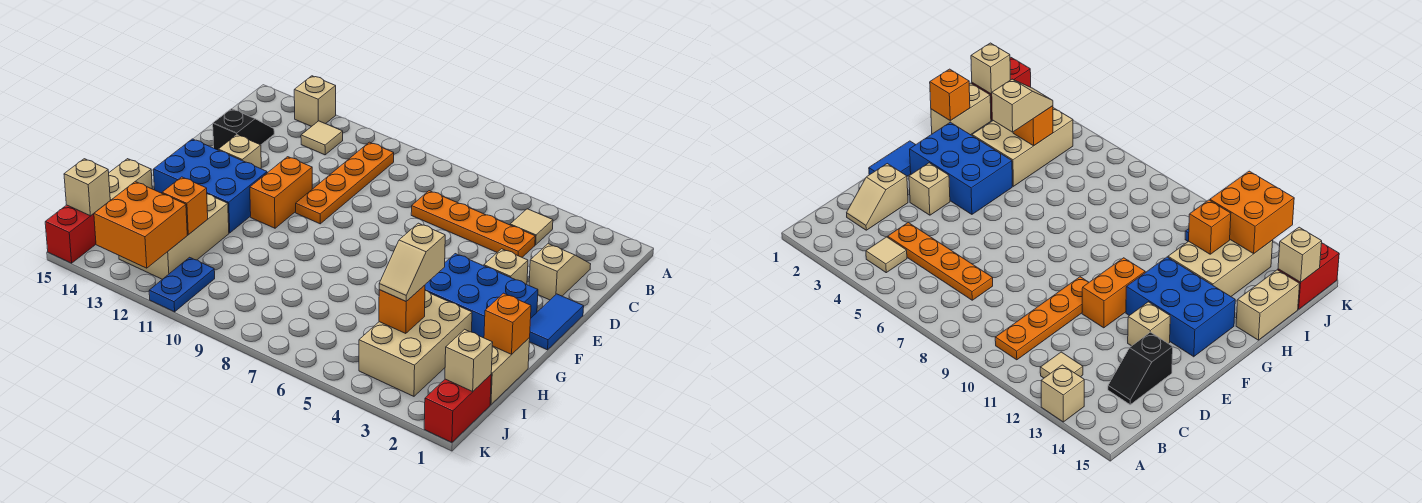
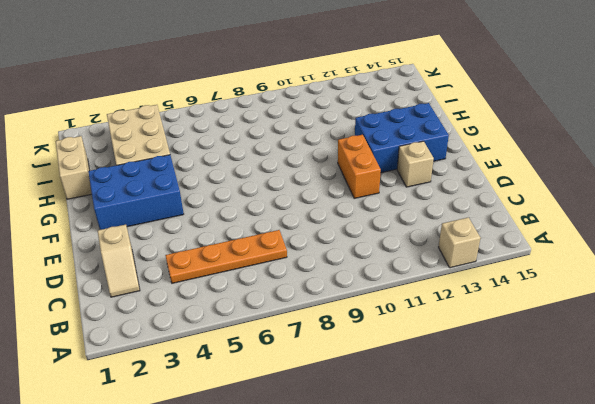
none -> tan tile B4 level 1
none -> orange plate B10:E10 level 1
none -> tan tile B12 level 1

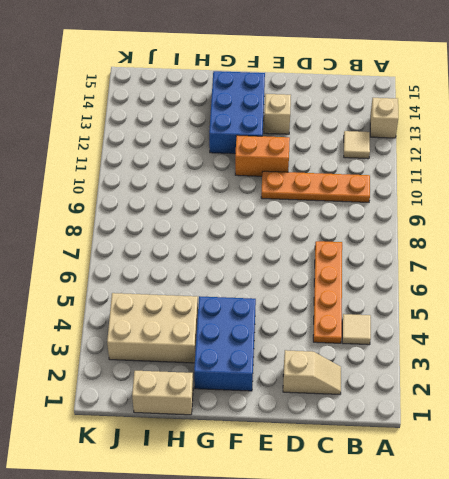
none -> black slope C14:D14 level 1 top D
none -> blue tile E1:F1 level 1
none -> tan brick E3 level 1

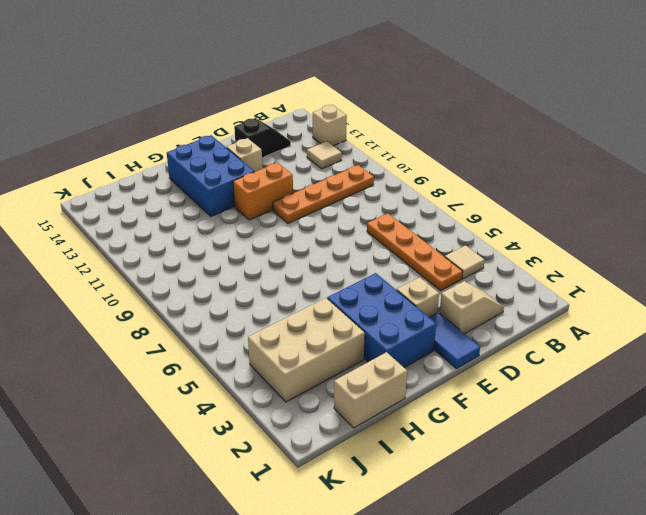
blue tile E1:E2 level 1 -> blue tile E1:F1 level 1
none -> tan brick H12:J13 level 1
none -> tan brick H15:I15 level 1
none -> red brick J1:K1 level 1

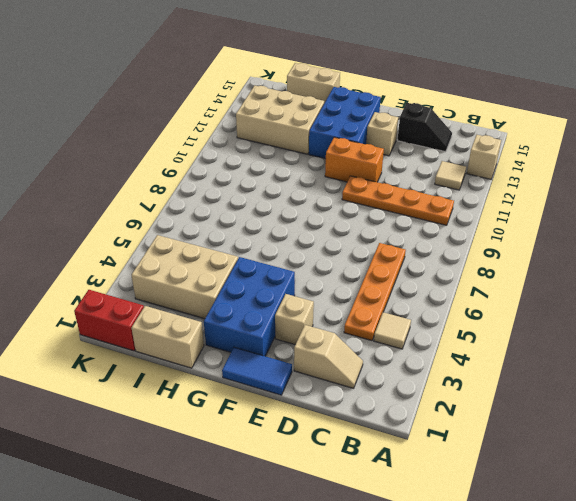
none -> blue plate J11:K11 level 1
none -> red brick J15:K15 level 1
none -> orange brick H1 level 2

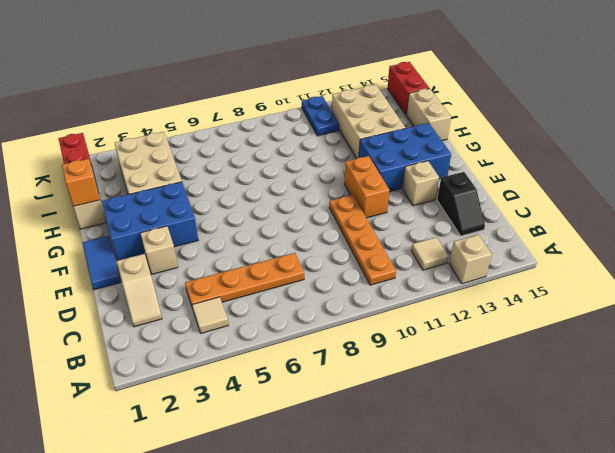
none -> orange brick I4 level 2
none -> orange brick I12 level 2
none -> tan brick J1 level 2

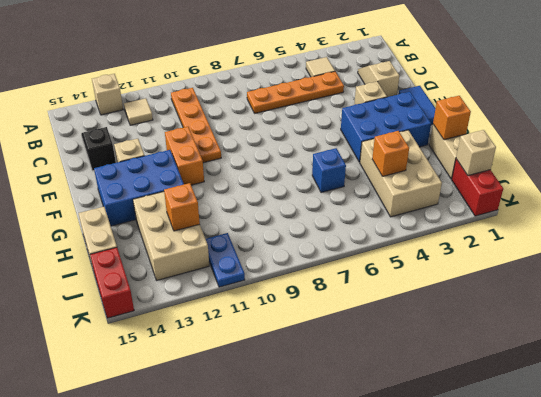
blue brick H6 level 1 -> none
none -> orange brick J12:K13 level 2
none -> tan brick J15 level 2
none -> tan slope H4:I4 level 3 top H

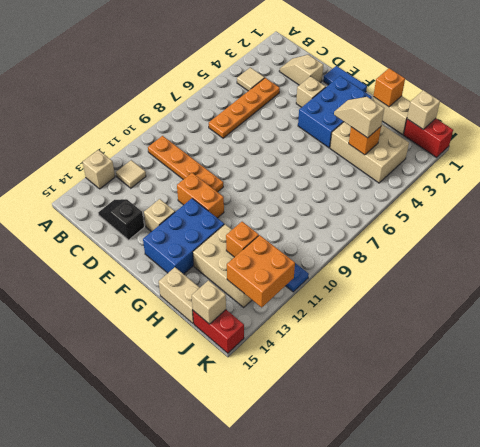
tan slope H4:I4 level 3 top I -> tan slope H4:I4 level 3 top H

